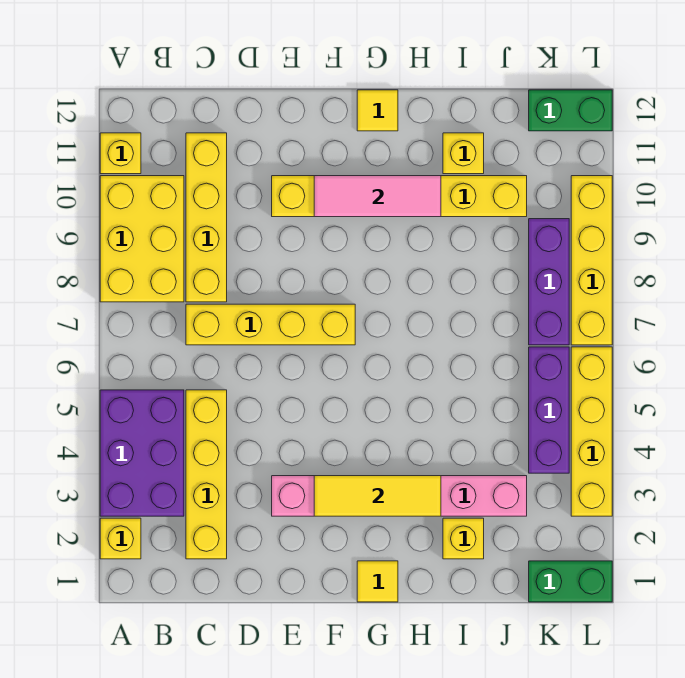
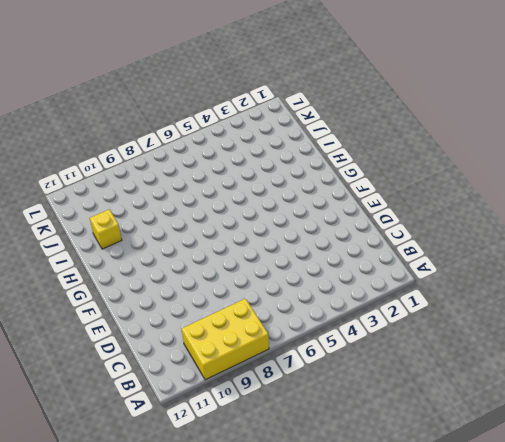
none -> yellow brick A2 level 1
none -> purple brick A3:B5 level 1
none -> yellow brick A11 level 1

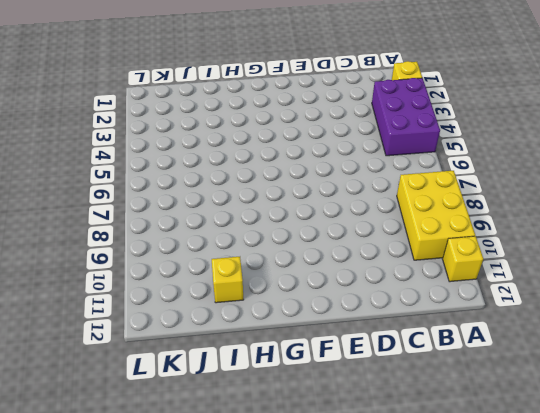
none -> yellow brick C2:C5 level 1
none -> yellow brick C7:F7 level 1
none -> yellow brick C8:C11 level 1

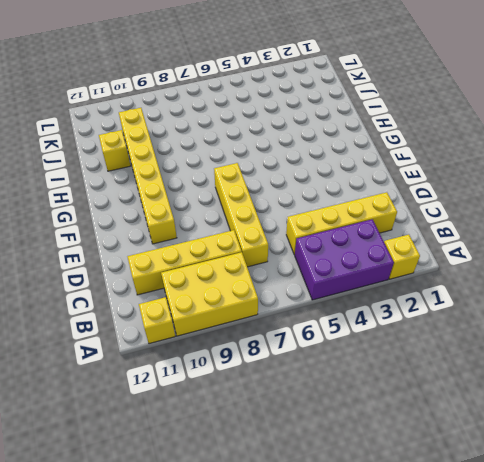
none -> pink brick E3:J3 level 1
none -> yellow tile G1 level 1
none -> yellow tile G12 level 1

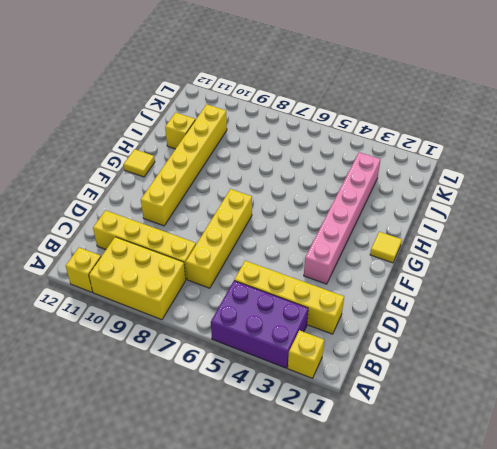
none -> yellow brick I2 level 1
none -> green brick K1:L1 level 1
none -> purple brick K4:K6 level 1

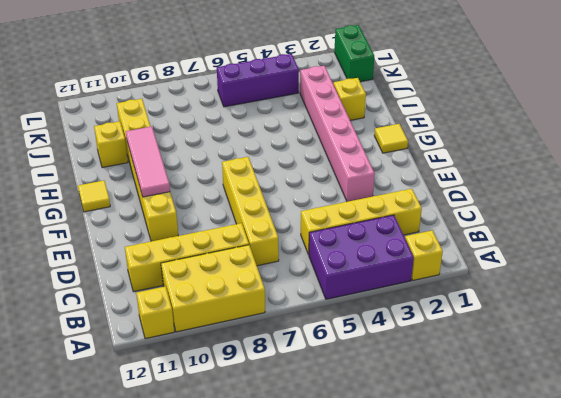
none -> purple brick K7:K9 level 1
none -> green brick K12:L12 level 1
none -> yellow brick L3:L6 level 1

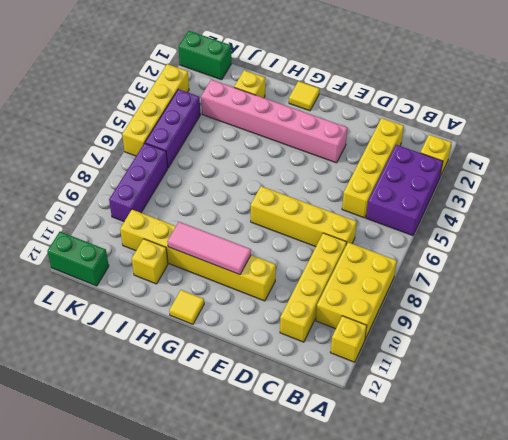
none -> yellow brick L7:L10 level 1
none -> yellow tile F3:H3 level 2

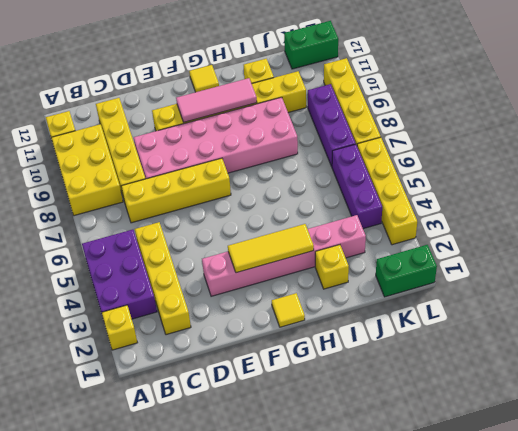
pink brick D8:I9 level 1 -> none

